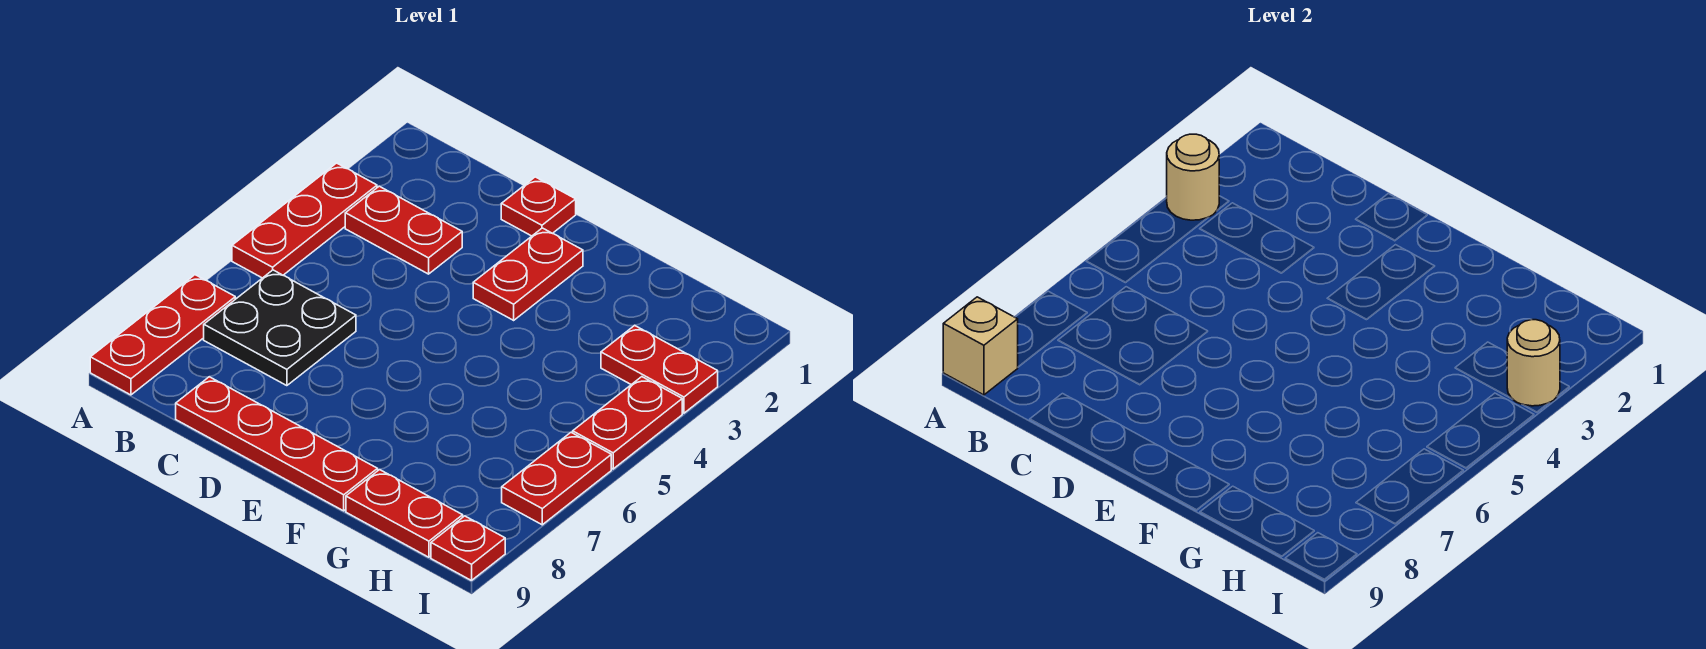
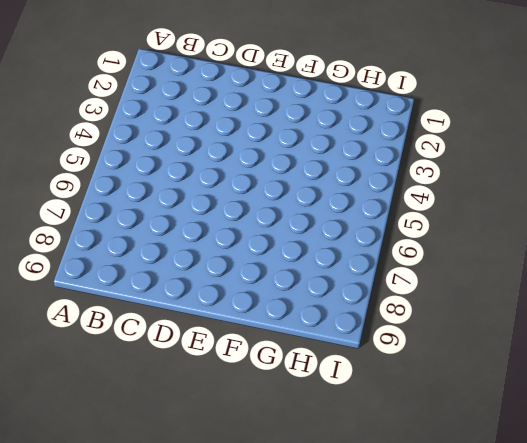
none -> red plate A3:A5 level 1
none -> red plate A7:A9 level 1
none -> red plate B3:C3 level 1

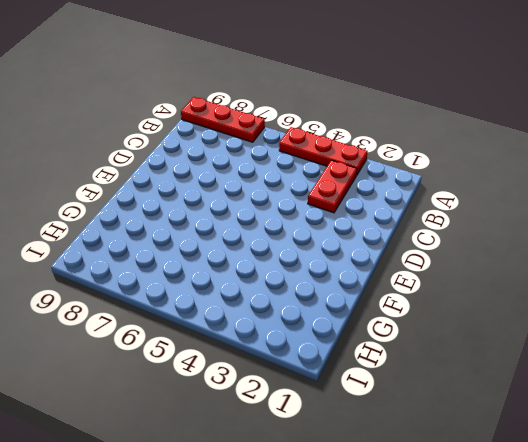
none -> black plate B6:C7 level 1
none -> red plate C9:F9 level 1
none -> red plate D1 level 1

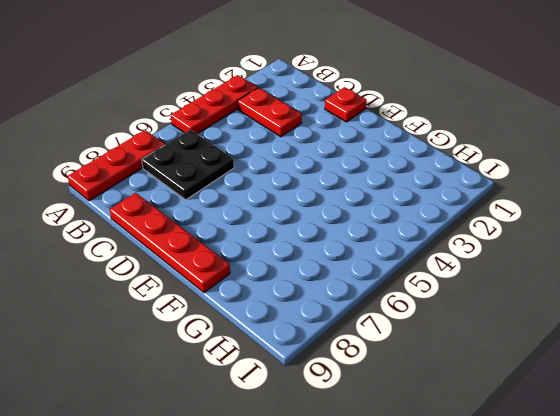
none -> red plate E2:E3 level 1
none -> red plate G9:H9 level 1
none -> red plate H3:I3 level 1

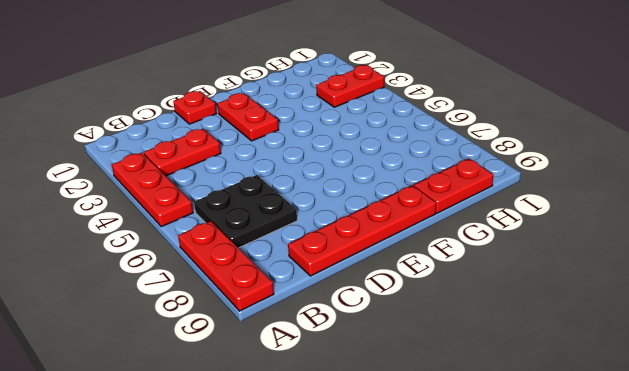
none -> red plate I4:I5 level 1
none -> red plate I6:I7 level 1
none -> red plate I9 level 1

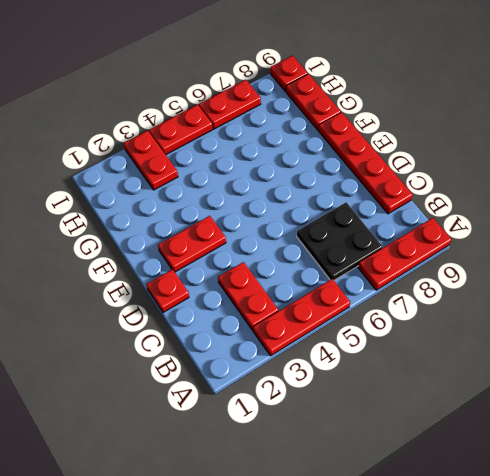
none -> tan round brick A3 level 2
none -> tan brick A9 level 2
none -> tan round brick I3 level 2

